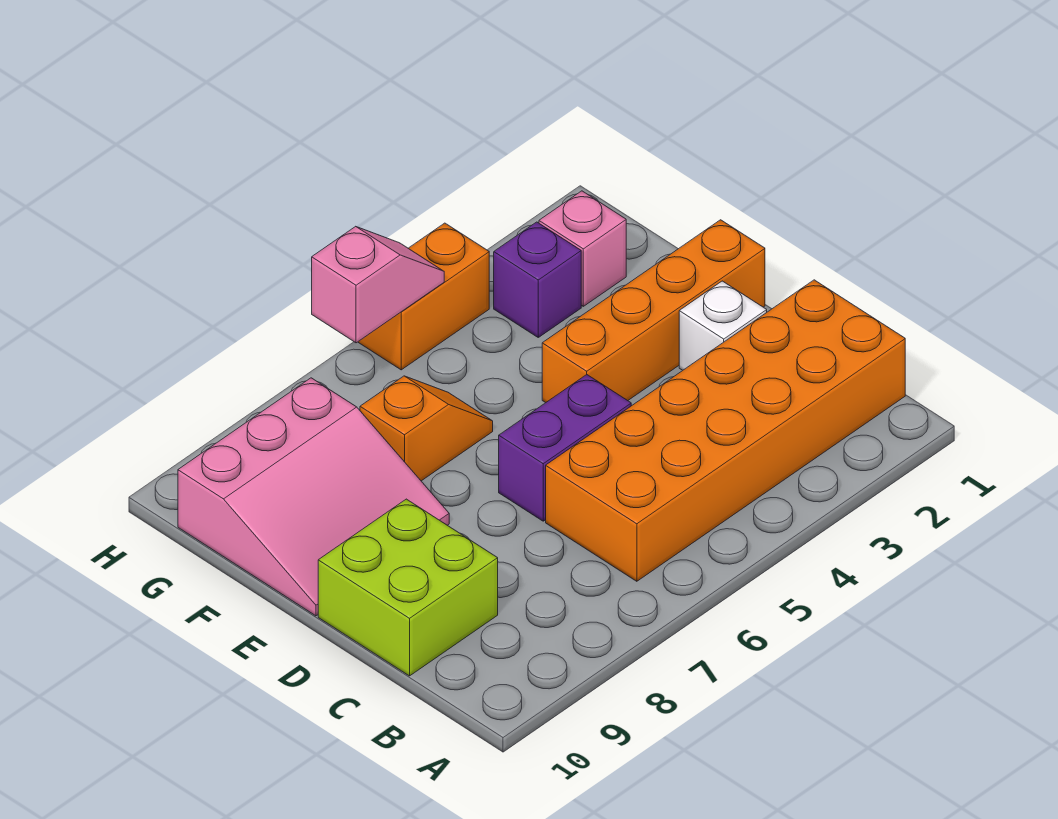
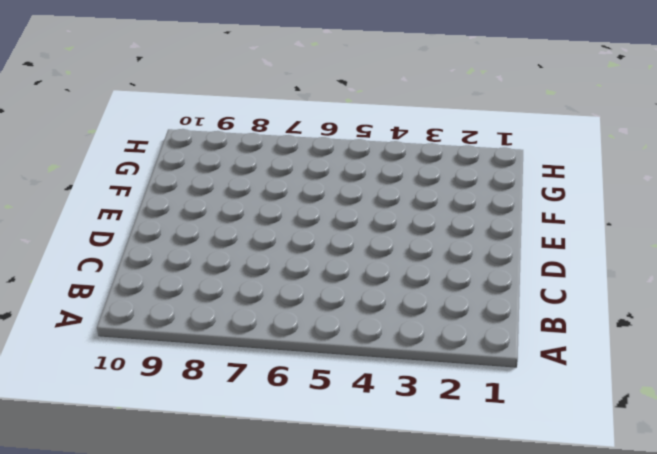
none -> orange brick B1:C6 level 1
none -> lime brick C9:D10 level 1

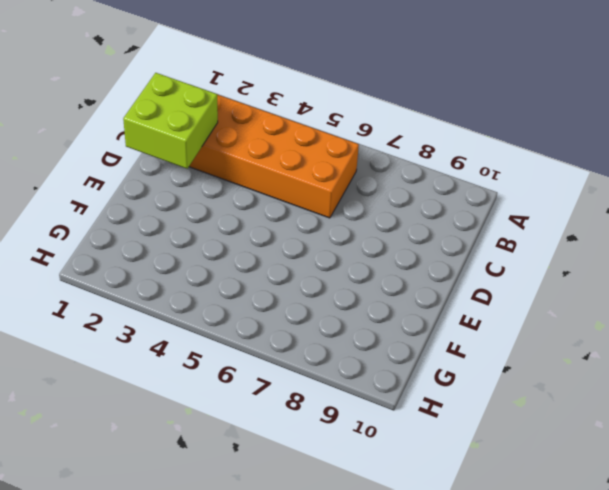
lime brick C1:D2 level 2 -> lime brick C9:D10 level 1
none -> white brick D2 level 1
none -> purple brick D5:D6 level 1

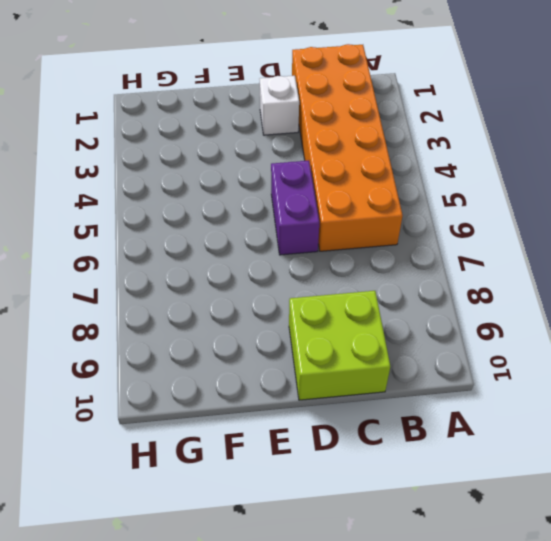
none -> orange brick E1:E4 level 1
none -> pink slope E8:G10 level 1 top G

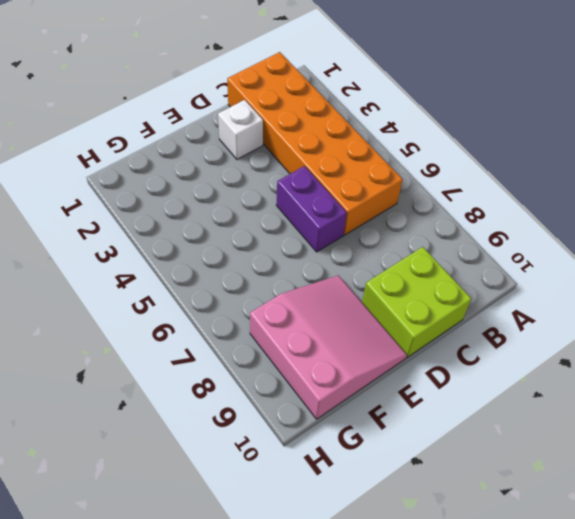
none -> orange brick E1:E4 level 1
none -> orange slope F6:F7 level 1 top 7

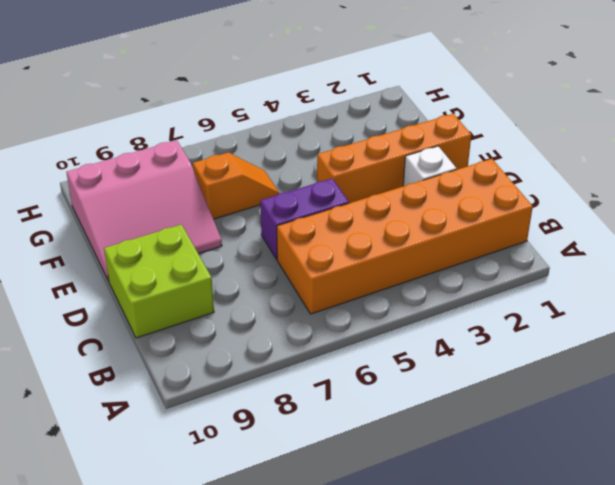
none -> pink brick G2 level 1
none -> purple brick G3 level 1

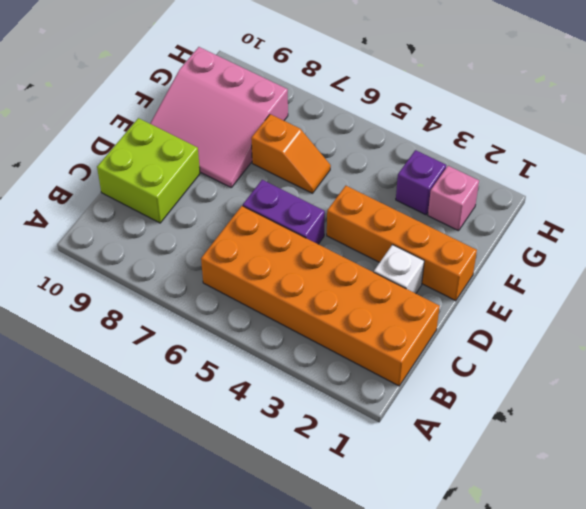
none -> orange brick H4:H5 level 1
none -> pink slope H5:H6 level 2 top 6

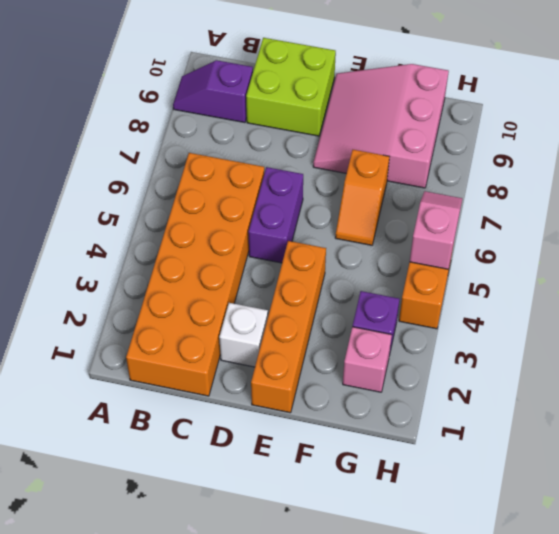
purple slope A9:B9 level 1 top B -> none
pink slope H5:H6 level 2 top 5 -> pink slope H5:H6 level 2 top 6

